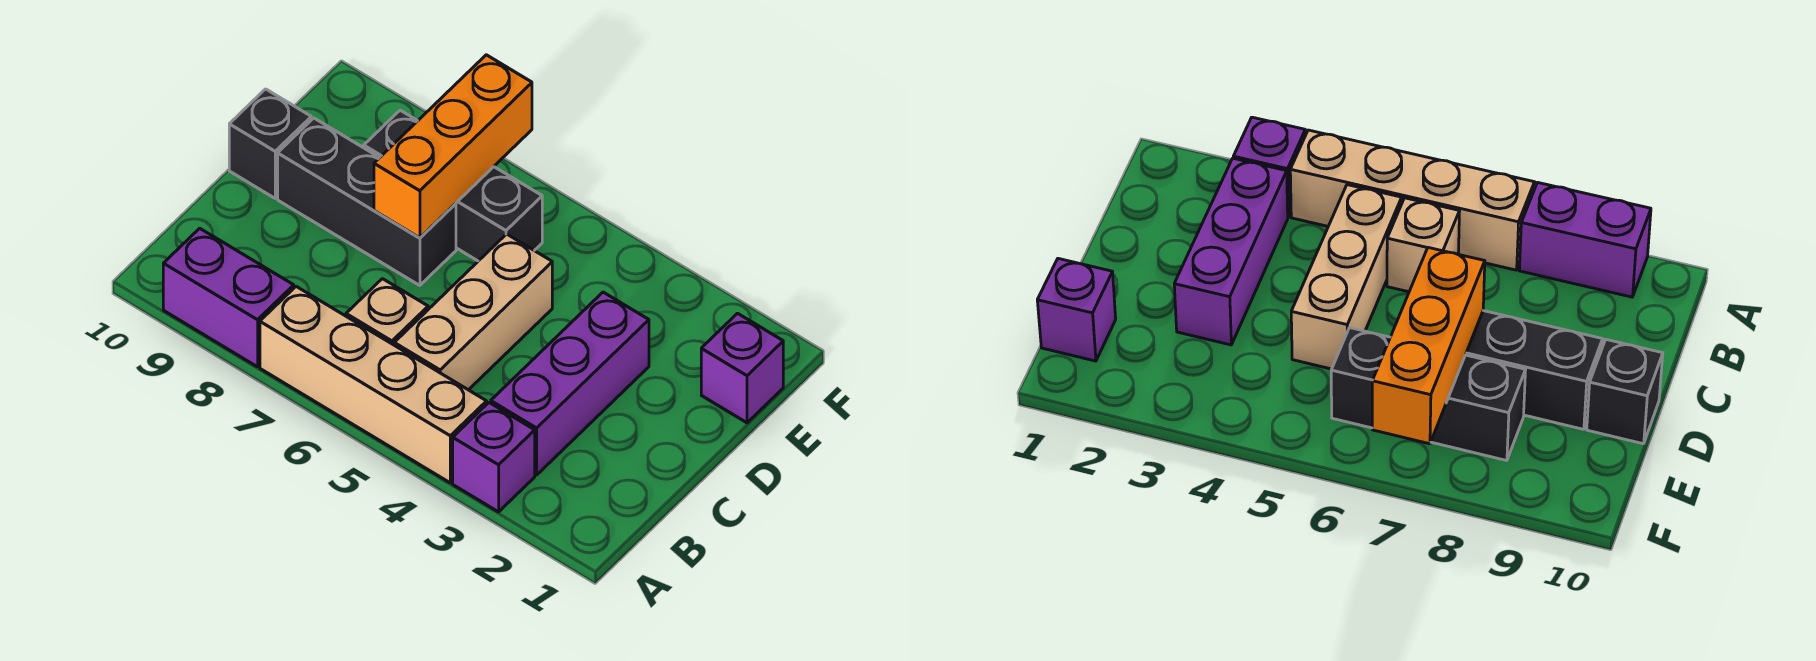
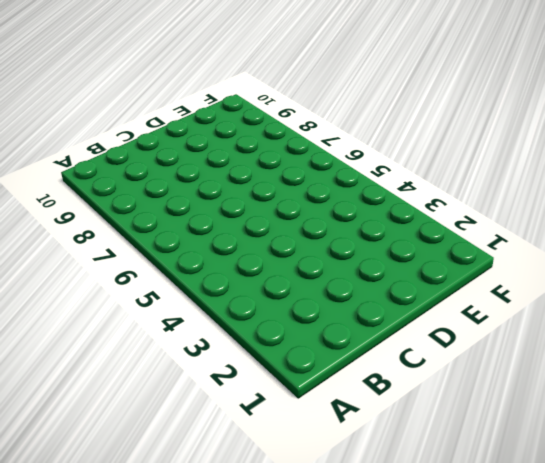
none -> purple brick A3 level 1
none -> tan brick A4:A7 level 1

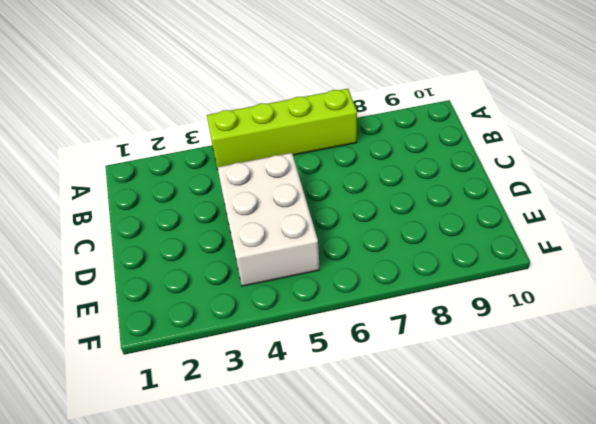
lime brick A4:A7 level 1 -> tan brick A4:A7 level 1
white brick C4:E5 level 1 -> tan brick B5:D5 level 1
none -> purple brick A3 level 1
none -> purple brick A8:A9 level 1

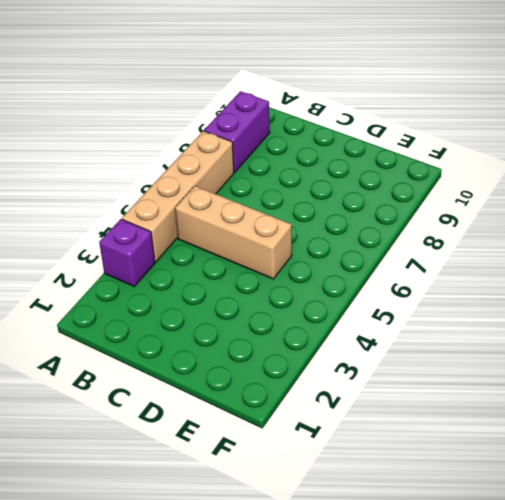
none -> purple brick B3:D3 level 1
none -> tan brick B6 level 1

